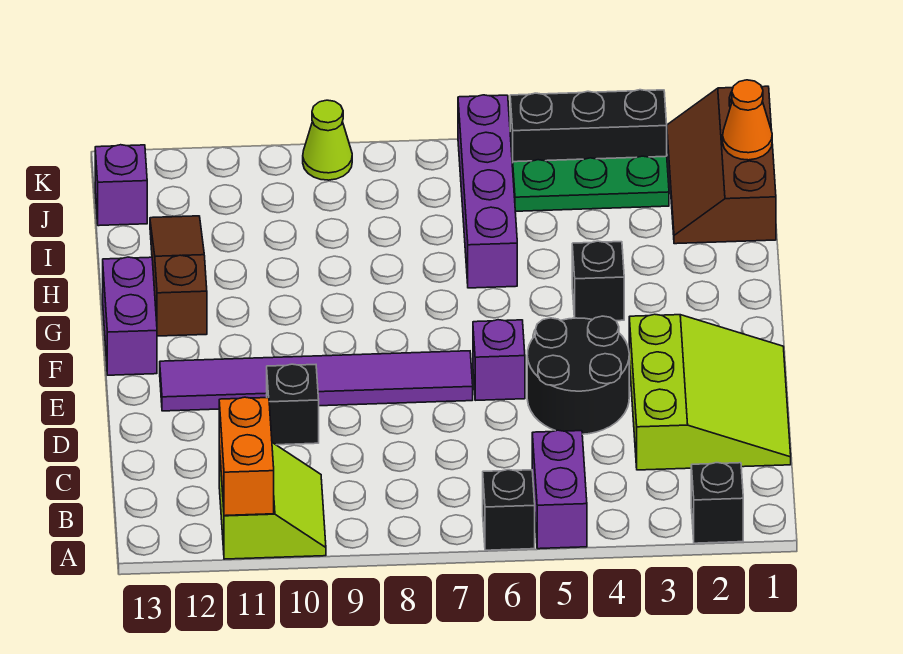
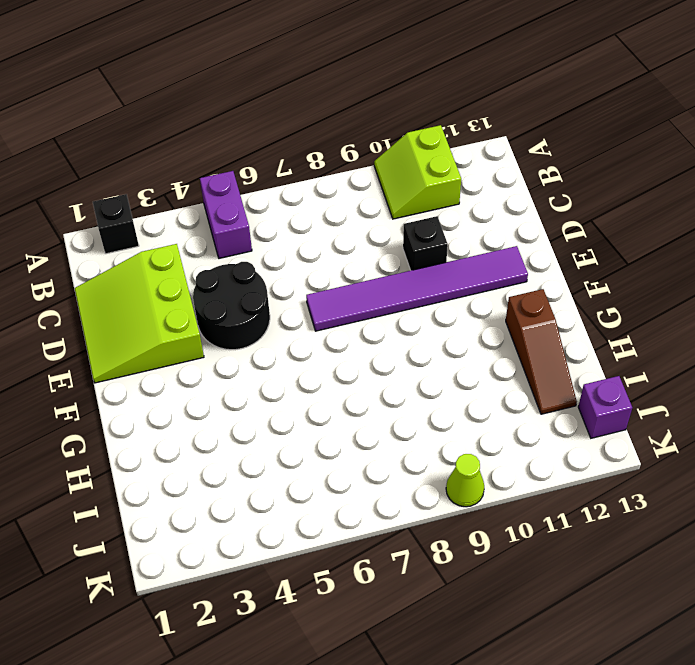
none -> black brick A6 level 1
none -> purple brick E6 level 1
none -> purple brick F13:G13 level 1

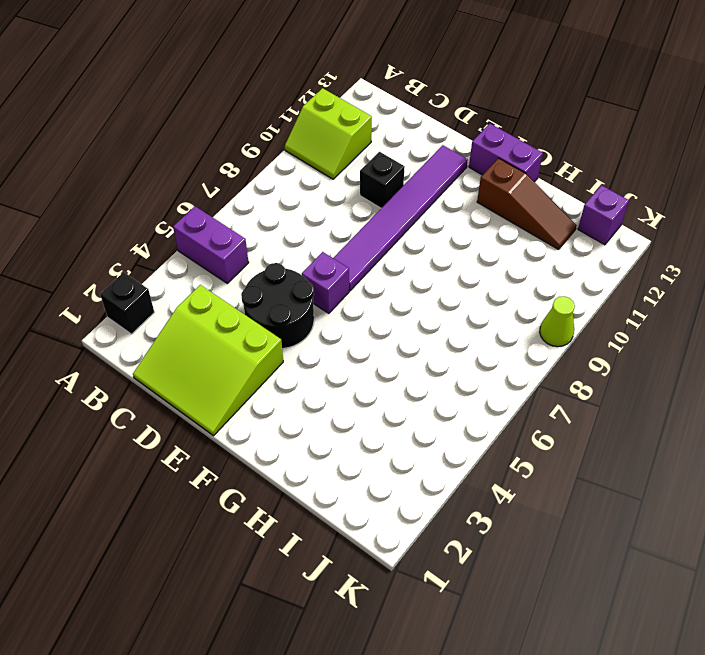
none -> black brick A6 level 1
none -> black brick G4 level 1
none -> purple brick H6:K6 level 1

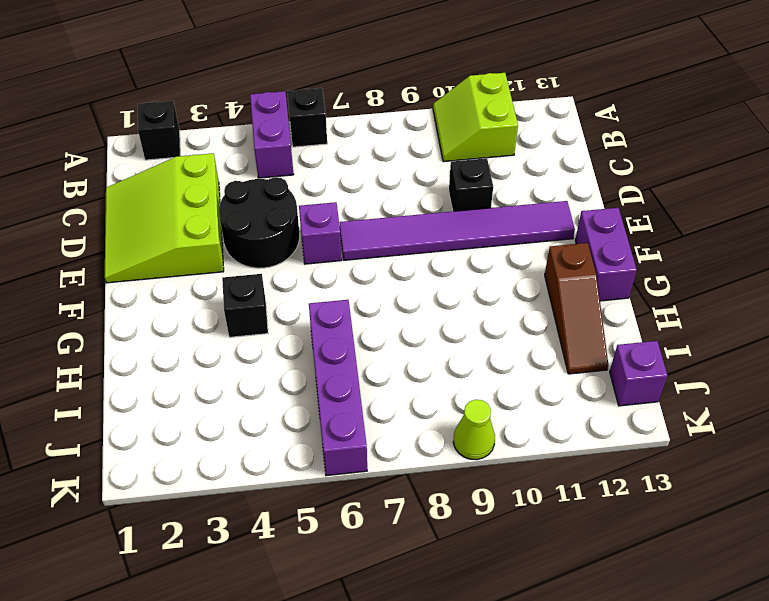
none -> brown slope I1:K2 level 1 top 1
none -> green plate J3:J5 level 1
none -> black brick K3:K5 level 1

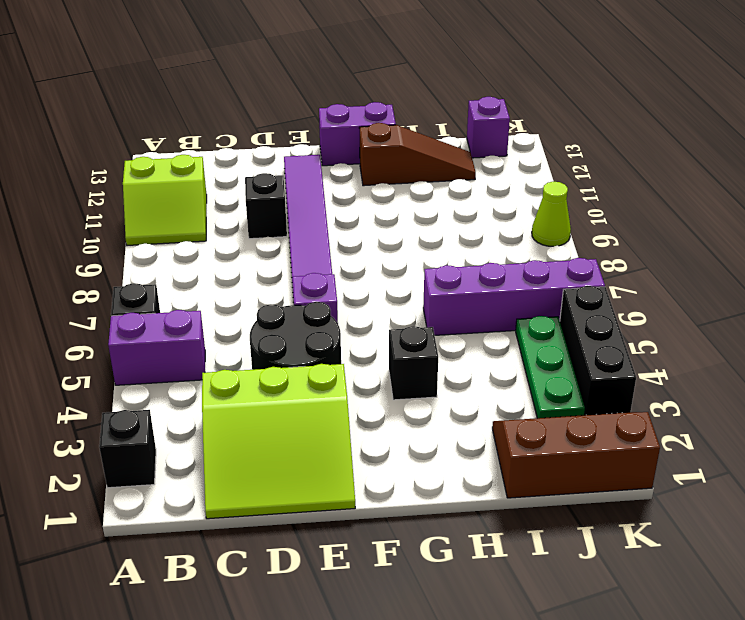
none -> orange brick A11:B11 level 2
none -> orange cone J1 level 2

